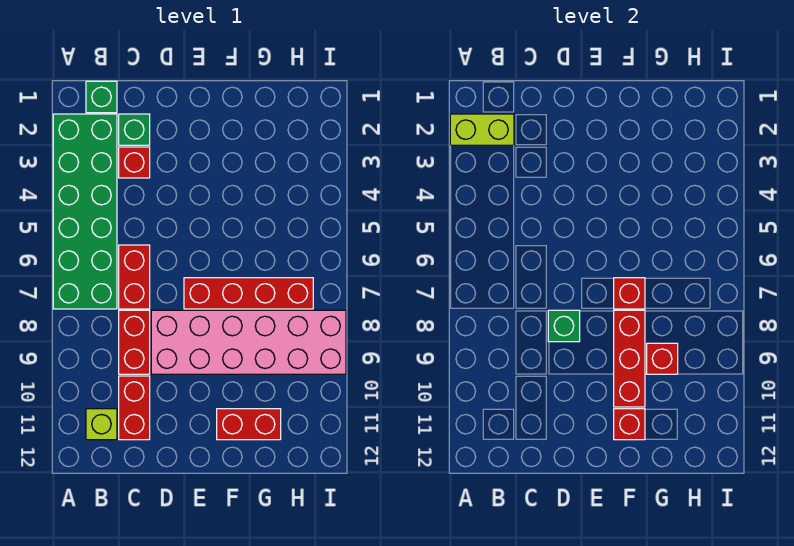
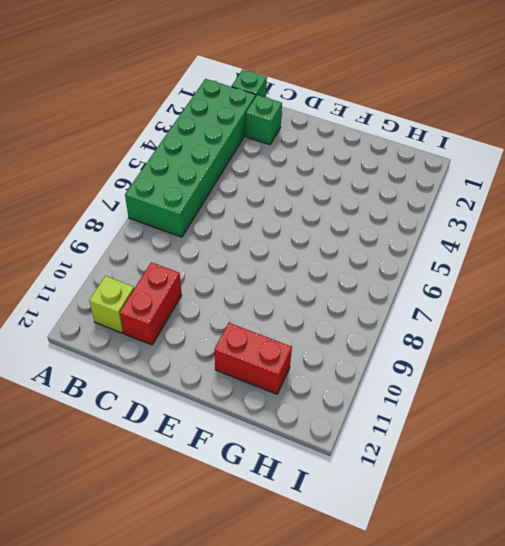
none -> red brick C3 level 1
none -> red brick C6:C7 level 1
none -> red brick C8:C9 level 1

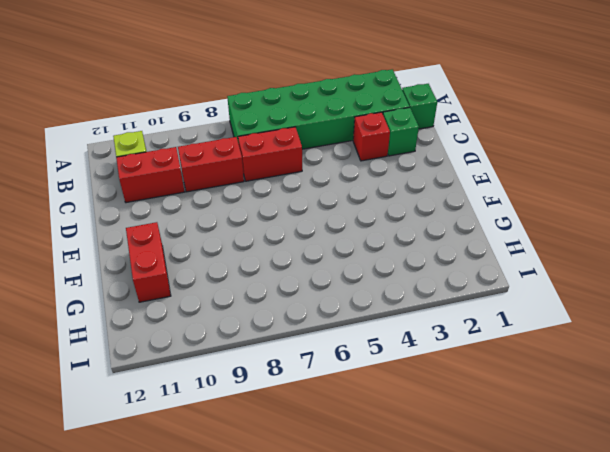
none -> pink brick D8:I9 level 1
none -> red brick E7:H7 level 1
none -> lime brick A2:B2 level 2

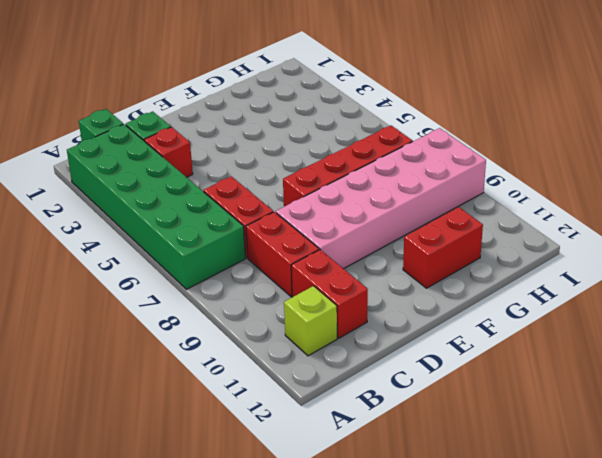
none -> lime brick A2:B2 level 2
none -> green brick D8 level 2
none -> red brick F7 level 2

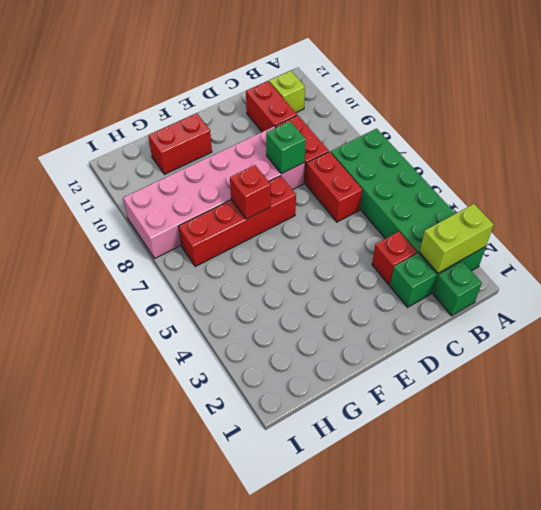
none -> red brick F8:F10 level 2
none -> red brick F11 level 2
none -> red brick G9 level 2

